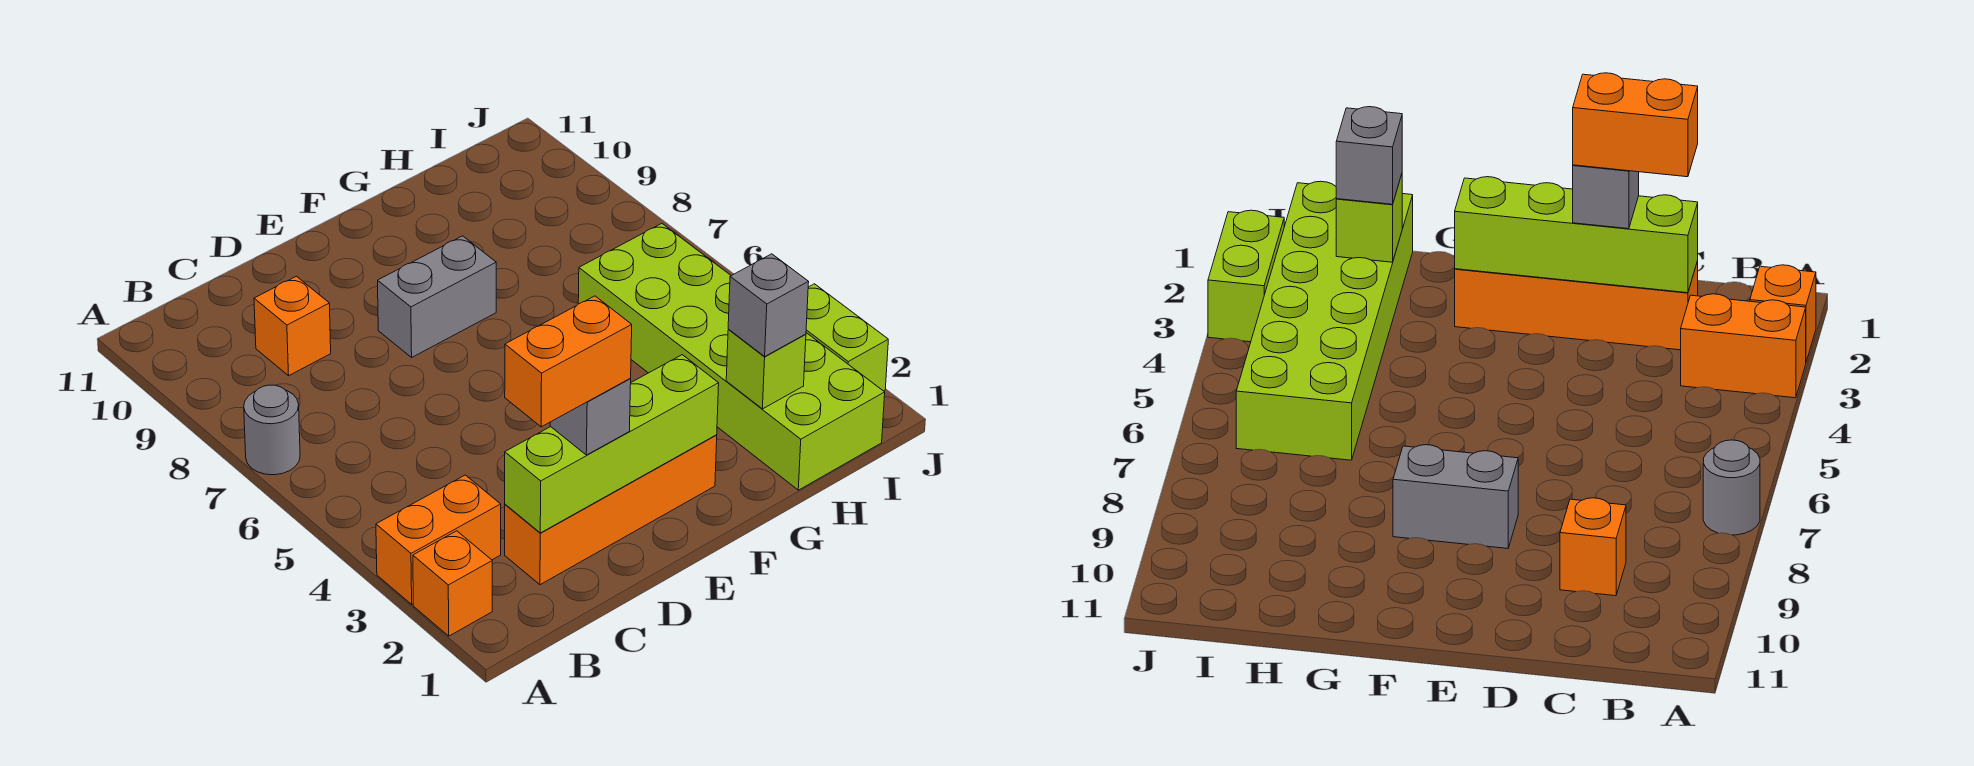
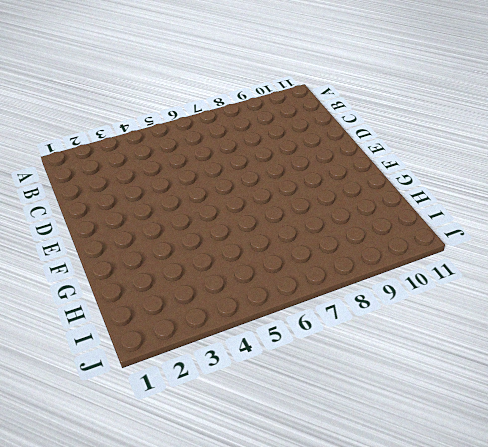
none -> orange brick A2 level 1
none -> orange brick A3:B3 level 1
none -> grey round brick A7 level 1

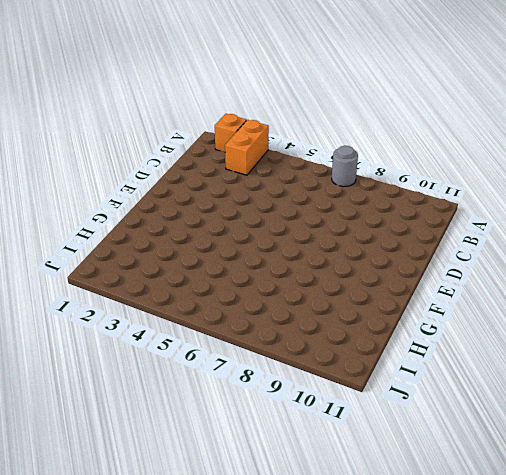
none -> orange brick C2:F2 level 1
none -> orange brick C9 level 1
none -> grey brick E8:F8 level 1

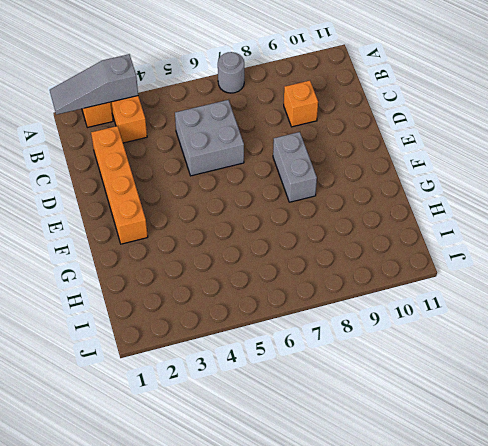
grey slope A1:A3 level 2 top 3 -> none
grey brick C5:D6 level 1 -> none
none -> lime brick H1:I6 level 1
none -> lime brick J2:J3 level 1
none -> lime brick C2:F2 level 2

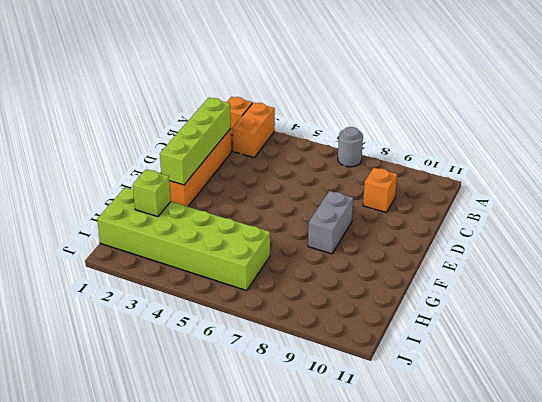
none -> lime brick J2:J3 level 1
none -> grey brick D2 level 3
none -> grey brick H2 level 3

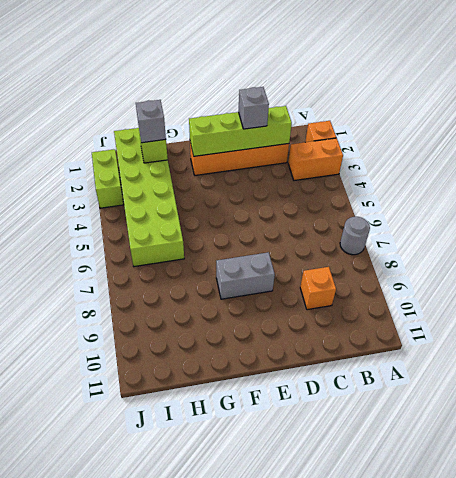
none -> orange brick C2:D2 level 4

